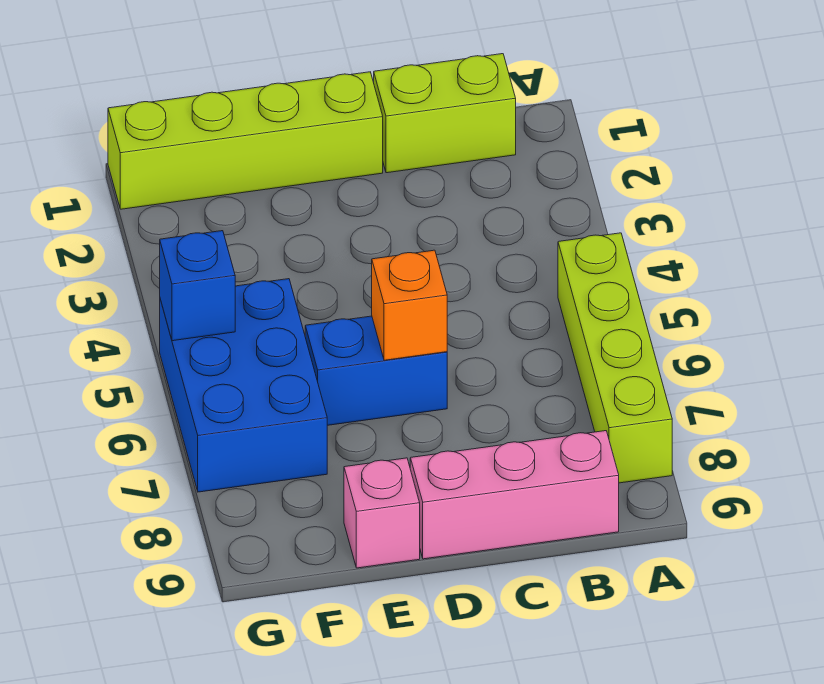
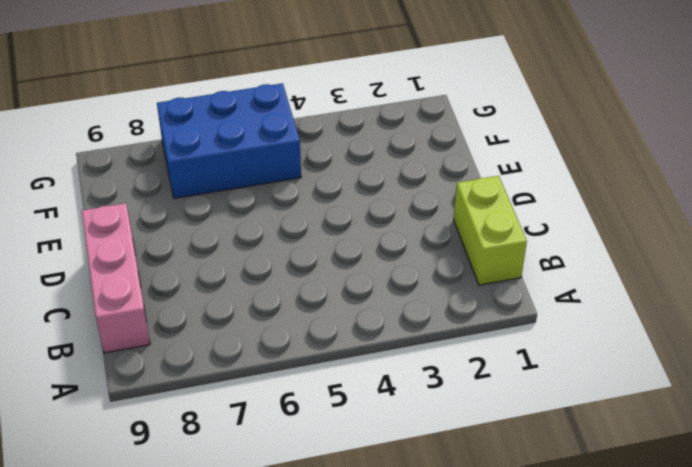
none -> lime brick A5:A8 level 1
none -> lime brick D1:G1 level 1

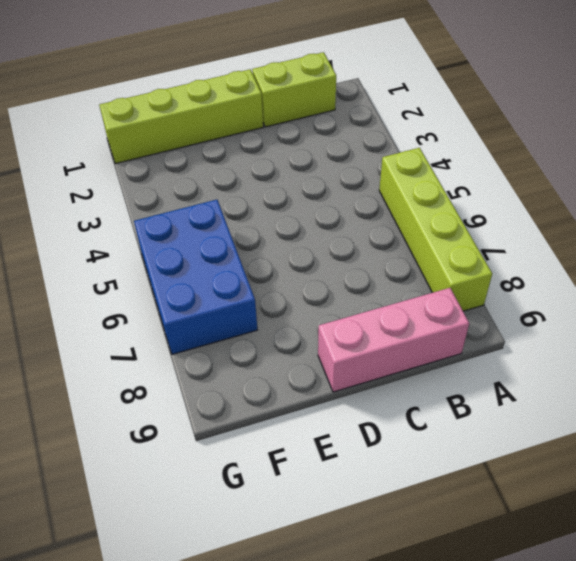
none -> blue brick D6:E6 level 1
none -> pink brick E9 level 1

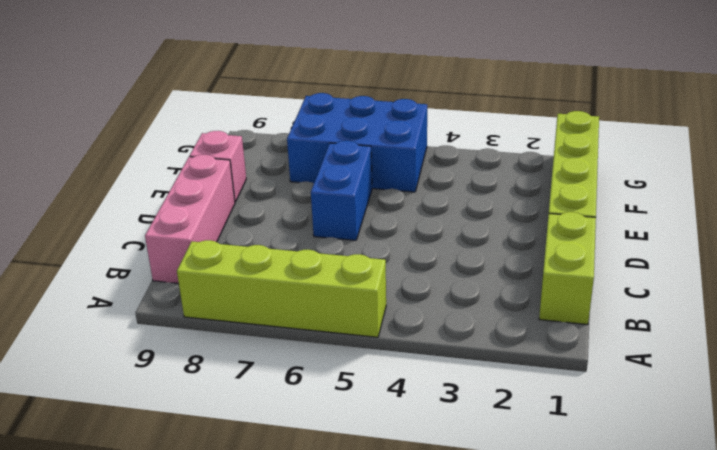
none -> orange brick D6 level 2
none -> blue brick G5 level 2

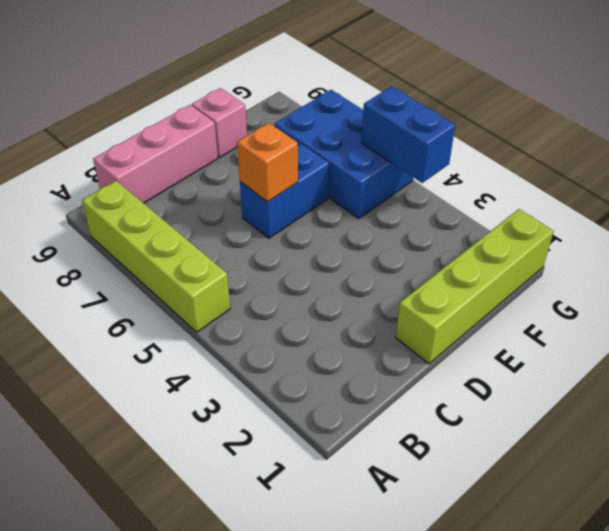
blue brick G4:G5 level 2 -> blue brick G5 level 2
none -> lime brick B1:C1 level 1

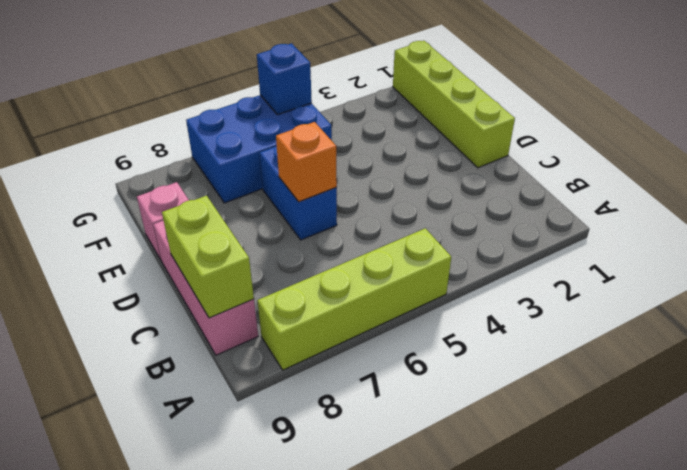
lime brick B9:C9 level 2 -> lime brick B1:C1 level 1

